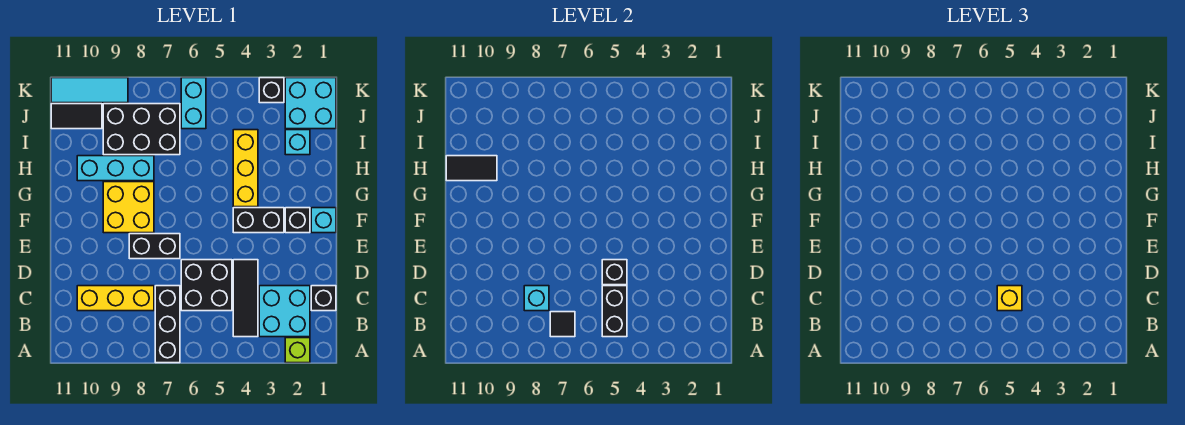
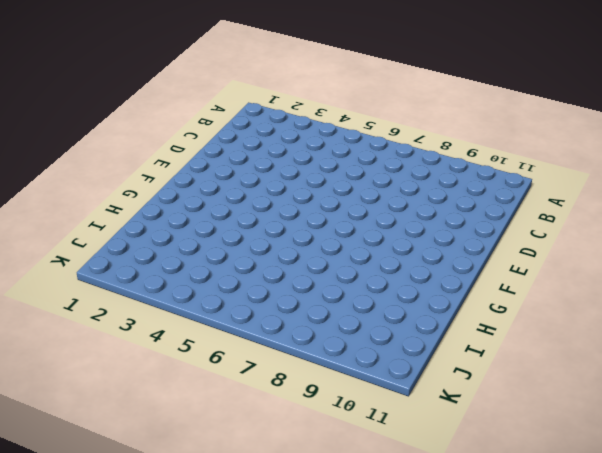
none -> lime brick A2 level 1
none -> black brick A7:C7 level 1
none -> cyan brick B2:C3 level 1

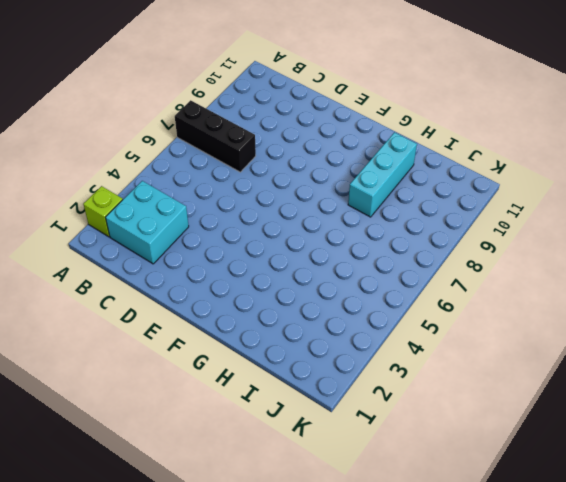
none -> black tile B4:D4 level 1
none -> black brick C1 level 1
none -> black brick C5:D6 level 1

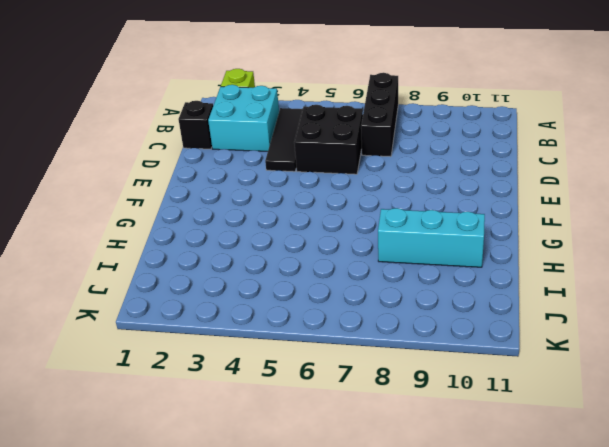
none -> yellow brick C8:C10 level 1
none -> black brick E7:E8 level 1
none -> cyan brick F1 level 1

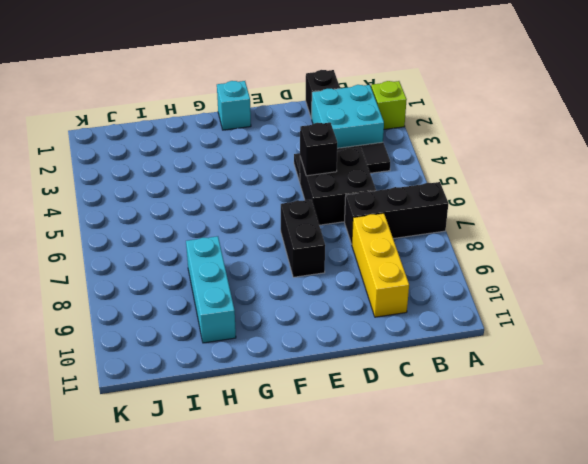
none -> black brick F2 level 1
none -> black brick F3:F4 level 1
none -> yellow brick F8:G9 level 1

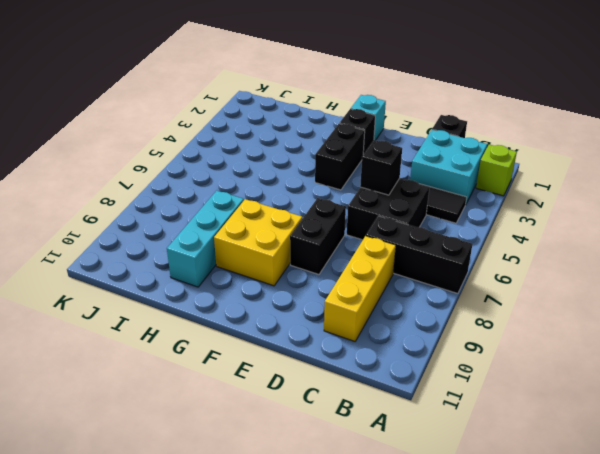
none -> yellow brick G4:I4 level 1
none -> cyan brick I2 level 1
none -> black brick I7:J9 level 1

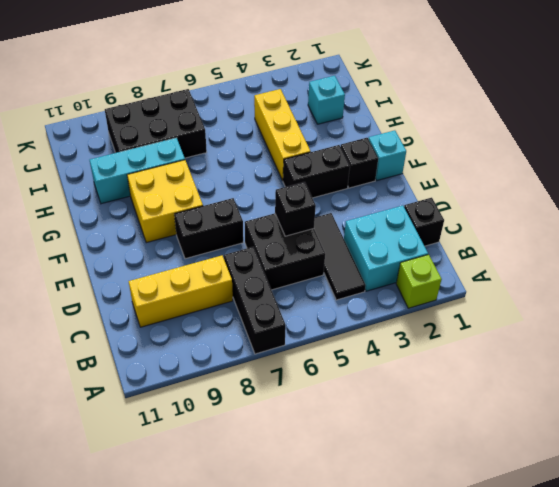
none -> cyan brick J1:K2 level 1
none -> cyan brick J6:K6 level 1
none -> black tile J10:J11 level 1

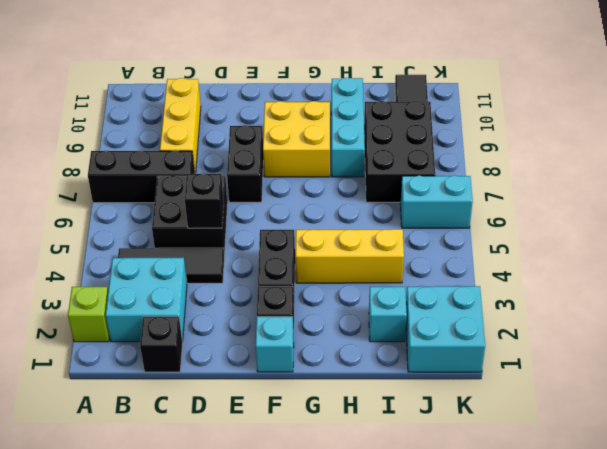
none -> black brick K3 level 1
none -> cyan tile K9:K11 level 1
none -> black brick B5:C5 level 2

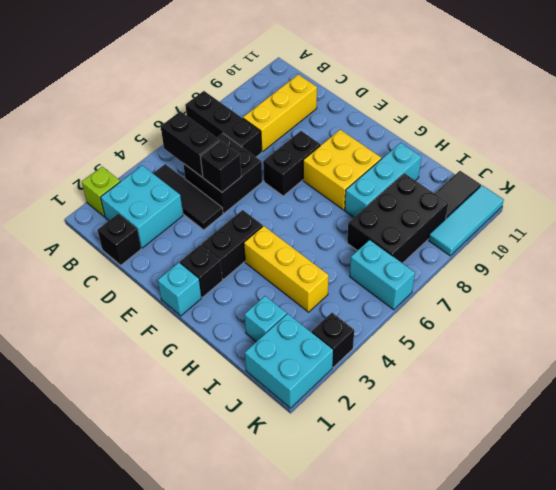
none -> black tile B7 level 2
none -> cyan brick C8 level 2
none -> black tile H10:H11 level 2

